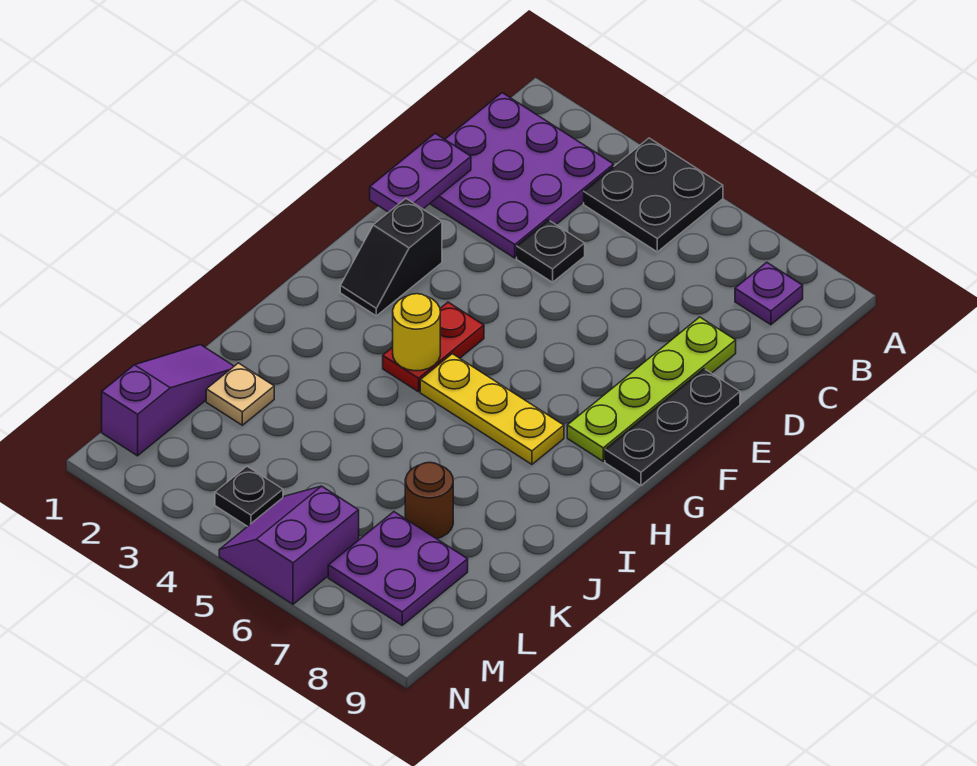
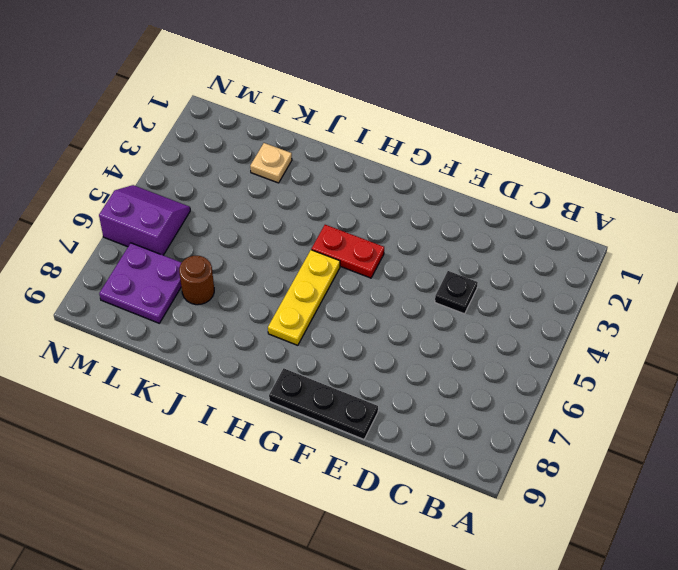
none -> black plate A4:B5 level 1
none -> purple plate B1:D3 level 1
none -> purple plate B8 level 1

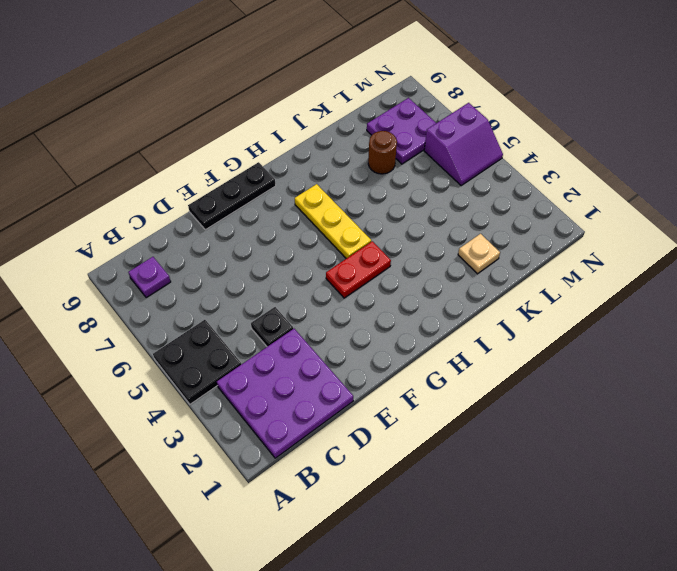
none -> lime plate D8:G8 level 1
none -> black slope F2:G2 level 1 top F
none -> purple slope K1:M1 level 1 top M

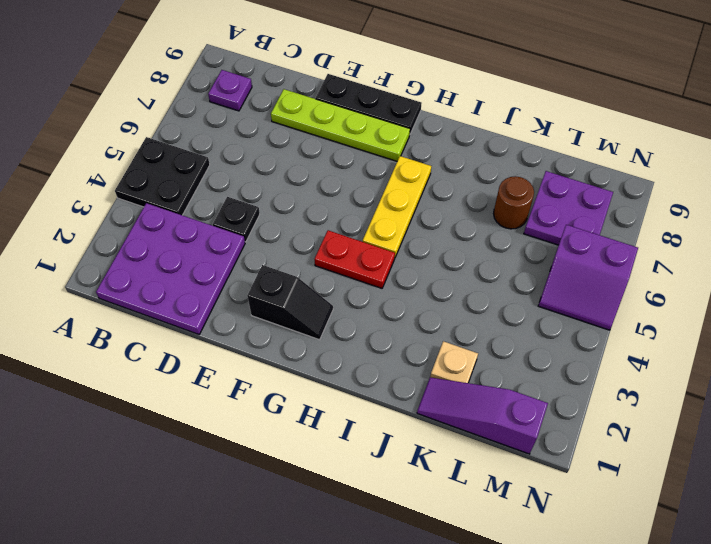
none -> black plate M4 level 1
none -> purple plate D1:E1 level 2
none -> yellow round brick H4 level 2

